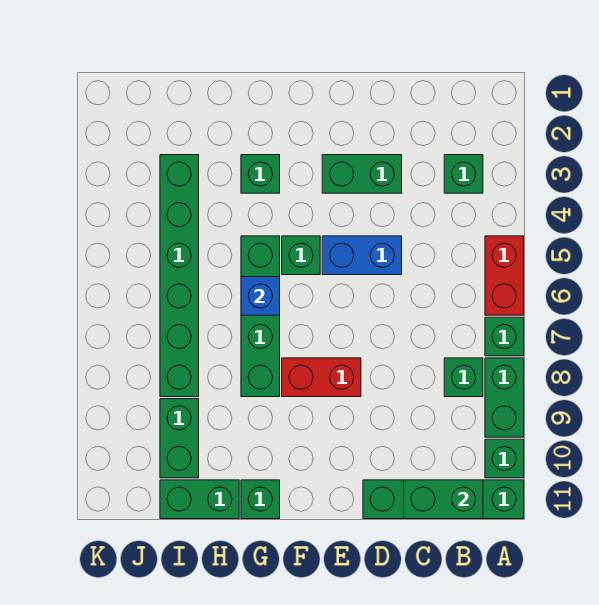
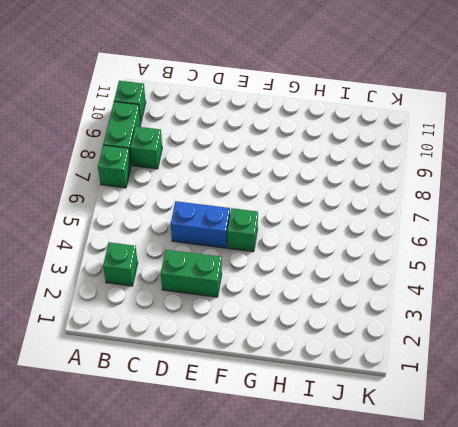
none -> red brick A5:A6 level 1
none -> green brick A11:D11 level 1
none -> red brick E8:F8 level 1

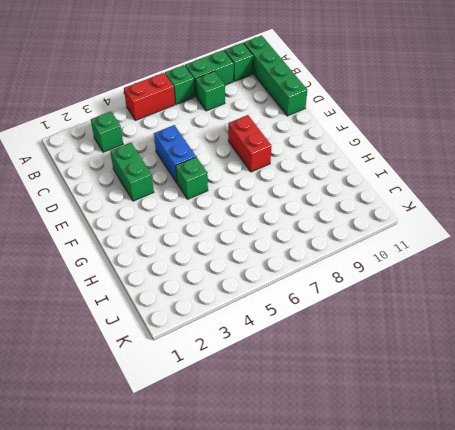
none -> green brick G3 level 1
none -> green brick G5:G8 level 1
none -> green brick G11 level 1

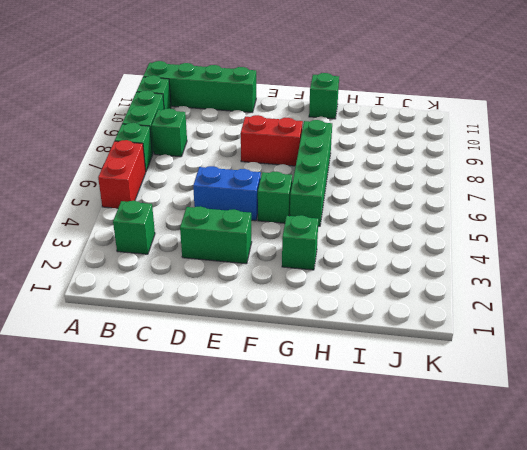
none -> green brick H11:I11 level 1
none -> green brick I3:I8 level 1
none -> green brick I9:I10 level 1

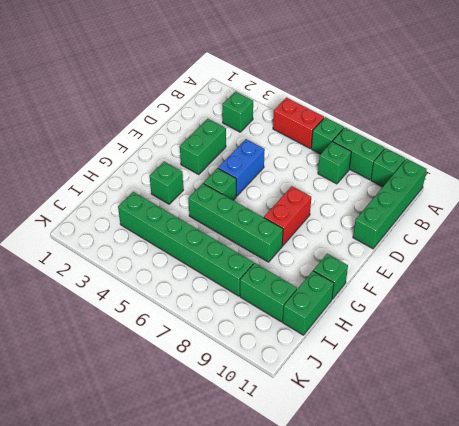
none -> green brick B11:C11 level 2
none -> blue brick G6 level 2

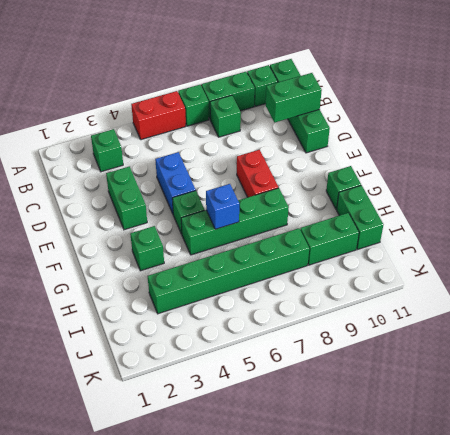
green brick C10:C11 level 2 -> green brick B11:C11 level 2

